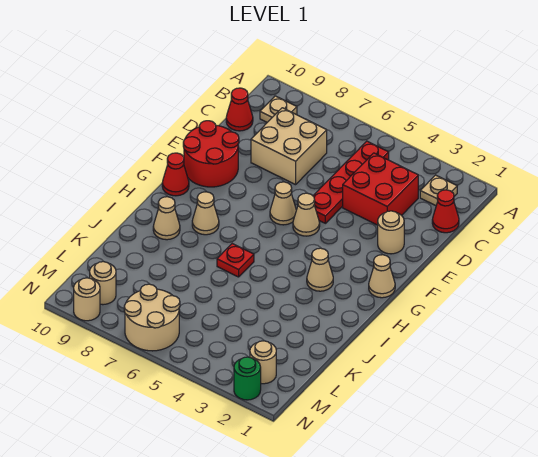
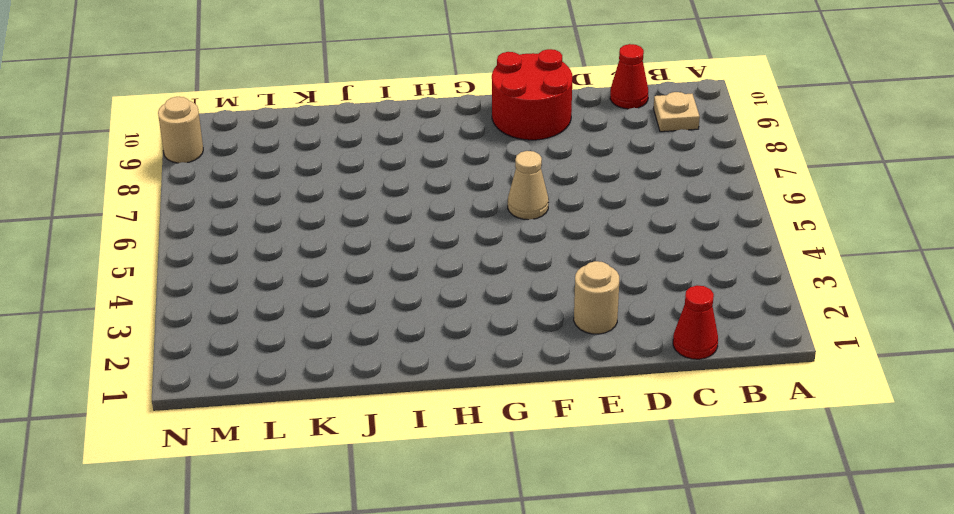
none -> tan plate B2 level 1
none -> red plate B5:E5 level 1
none -> red brick C3:D4 level 1

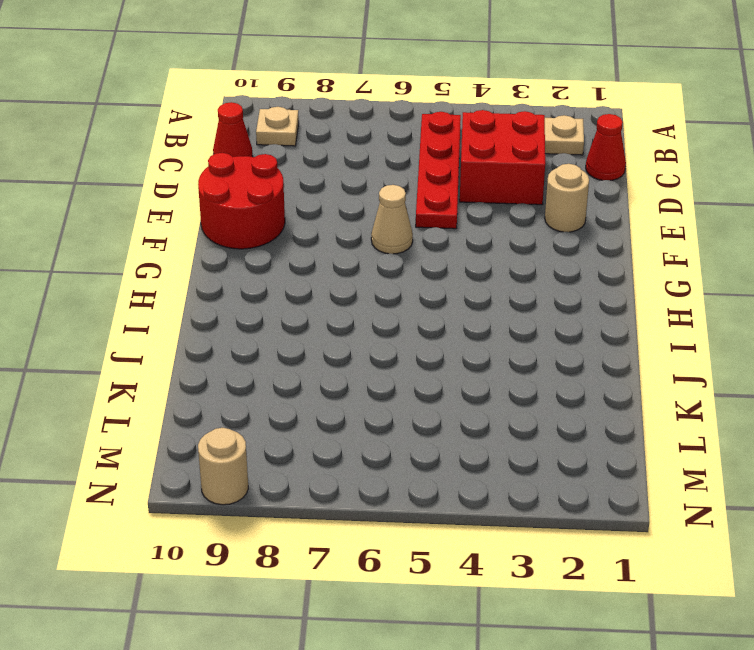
none -> tan brick C7:D8 level 1
none -> tan cone F5 level 1
none -> tan cone G1 level 1

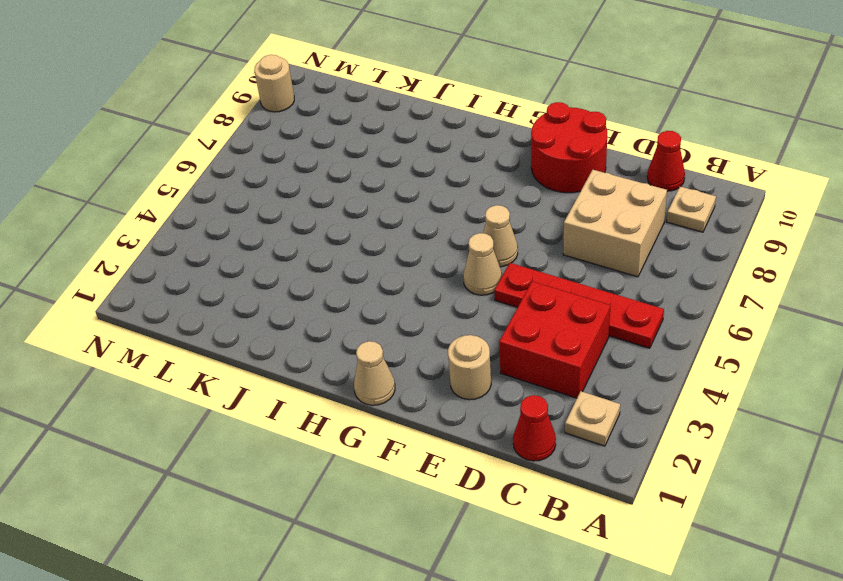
none -> red cone G10 level 1
none -> tan cone H3 level 1
none -> tan cone H8 level 1

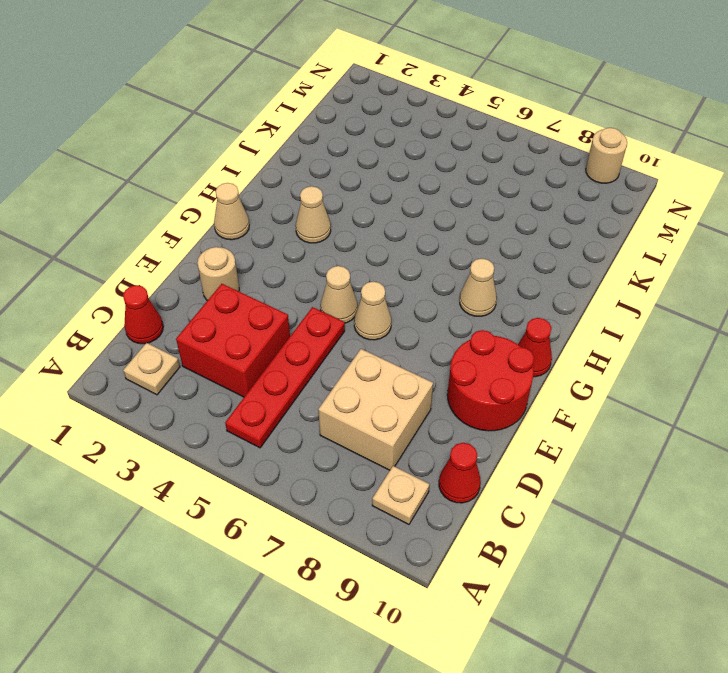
none -> red plate I6 level 1
none -> tan cone I9 level 1
none -> tan round brick M2 level 1

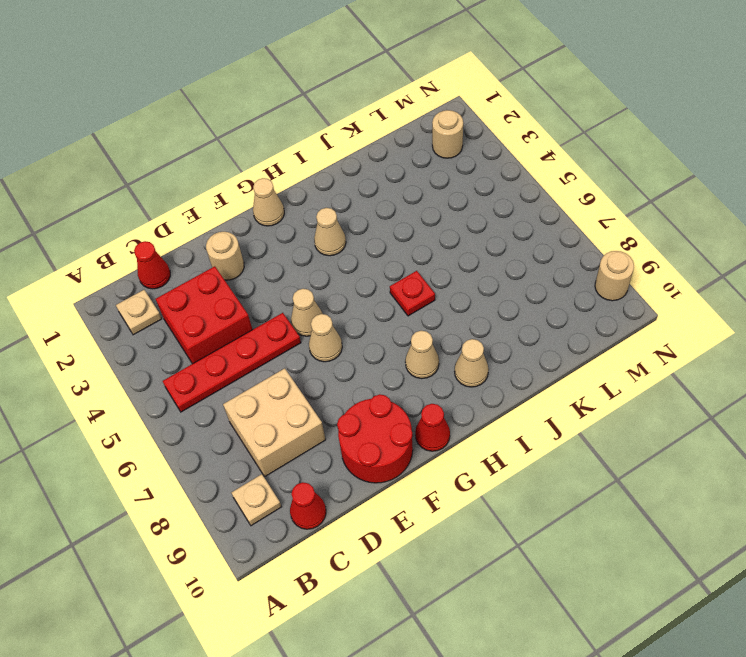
none -> tan round brick M6:N7 level 1
none -> tan round brick M9 level 1
none -> green round brick N2 level 1

